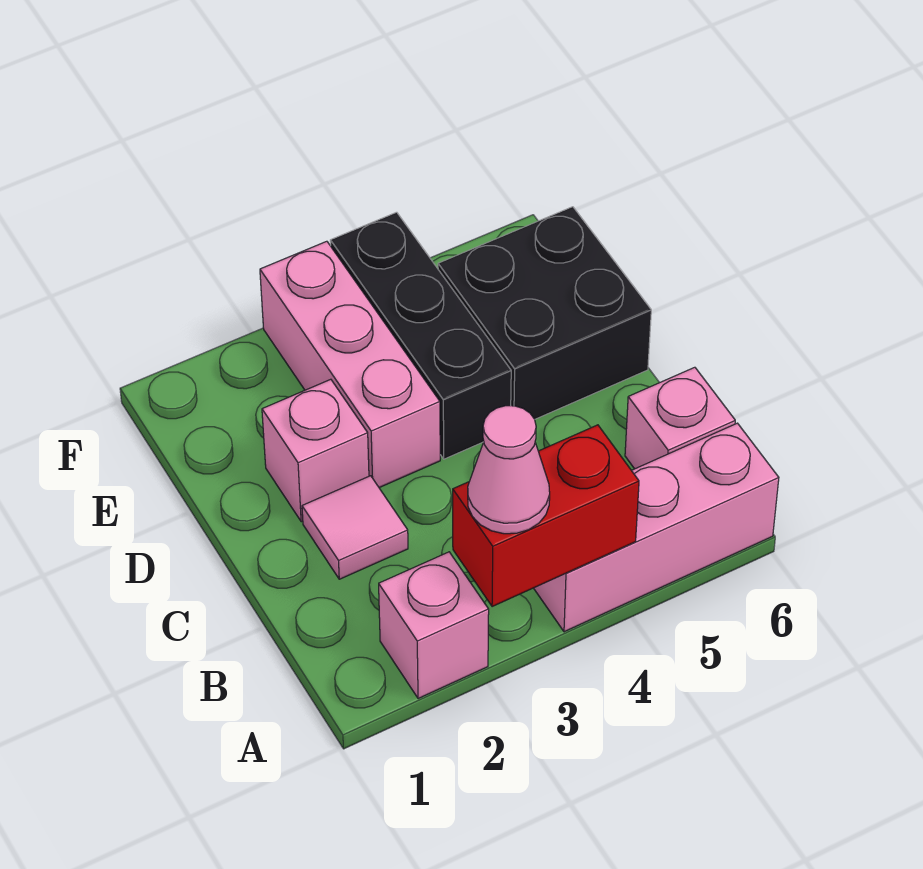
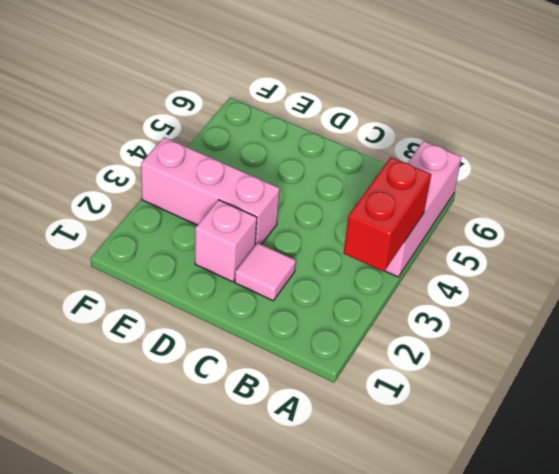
none -> pink brick A2 level 1
none -> pink brick B6 level 1

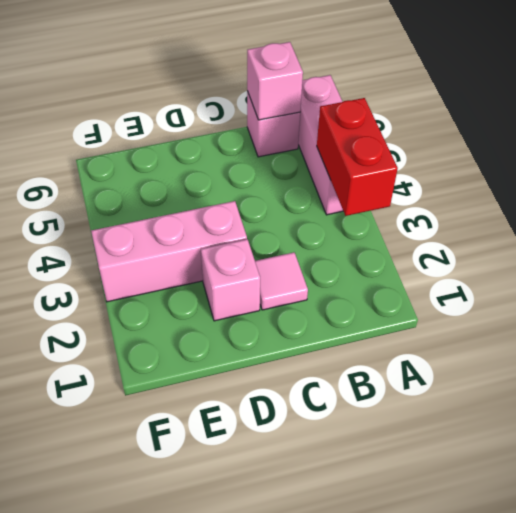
pink brick B6 level 2 -> pink brick A2 level 1
none -> black brick D4:F4 level 1
none -> black brick D5:E6 level 1

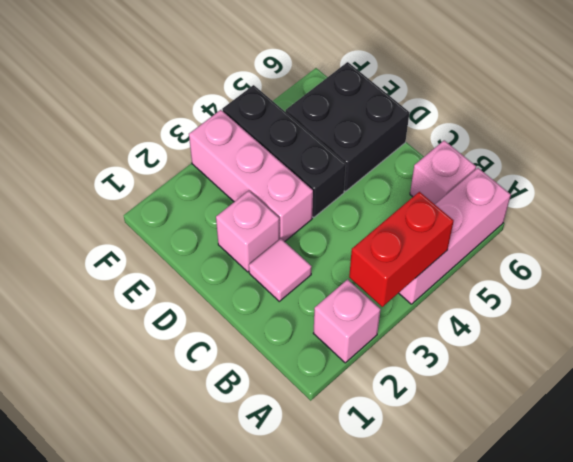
none -> pink cone A3 level 3

